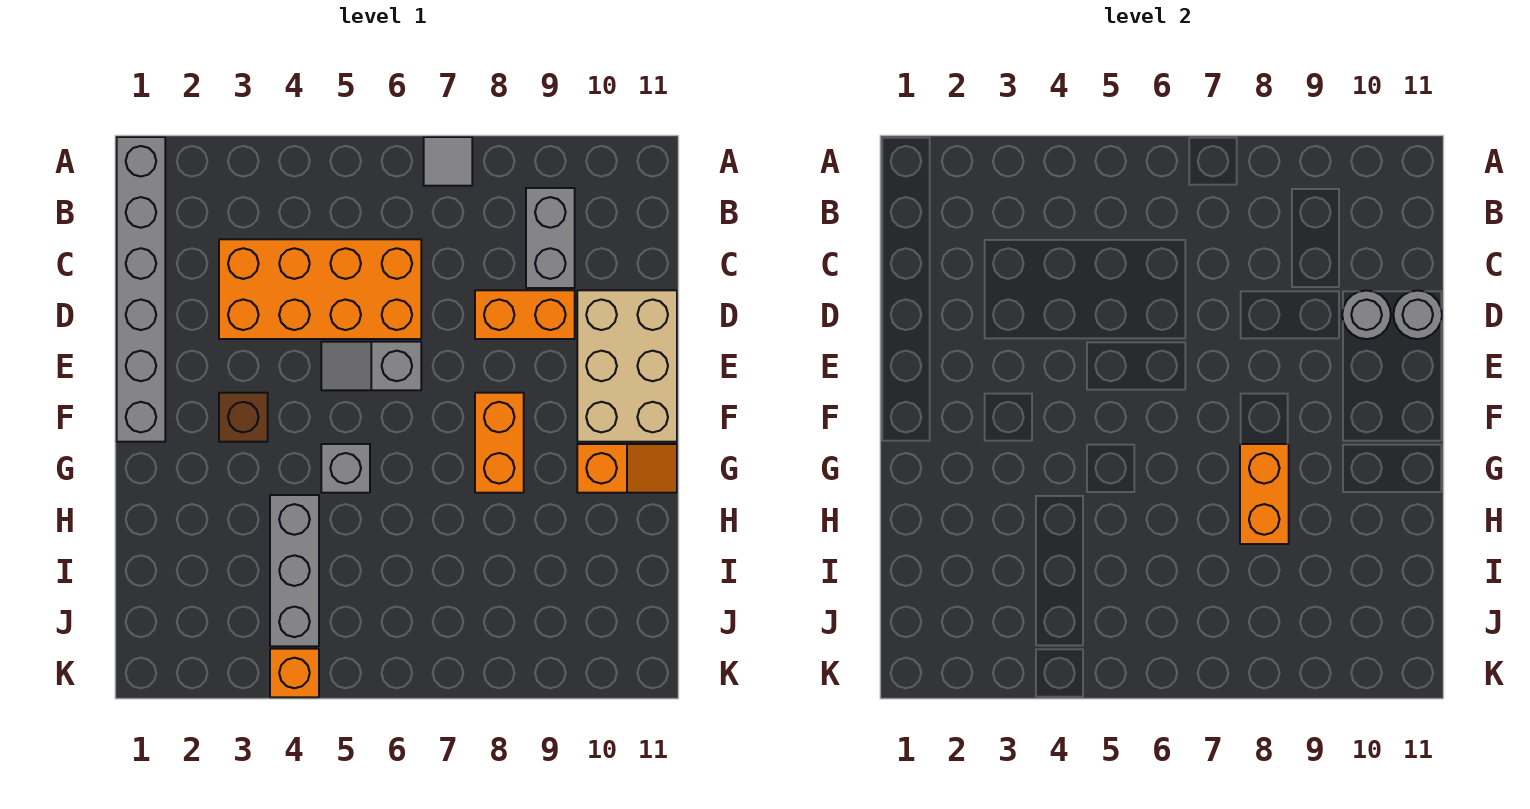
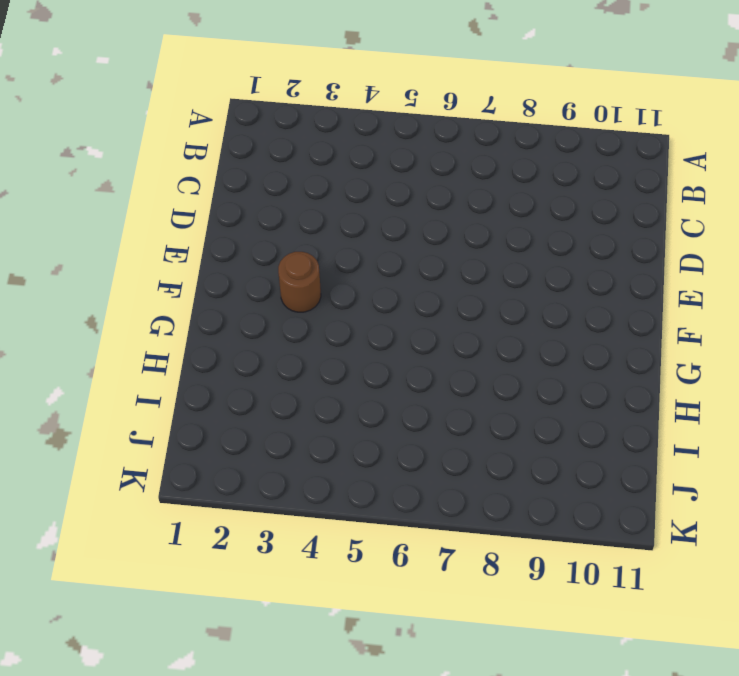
brown round brick F3 level 1 -> brown brick F3 level 1
none -> grey brick A1:F1 level 1
none -> grey tile A7 level 1
none -> grey brick B9:C9 level 1

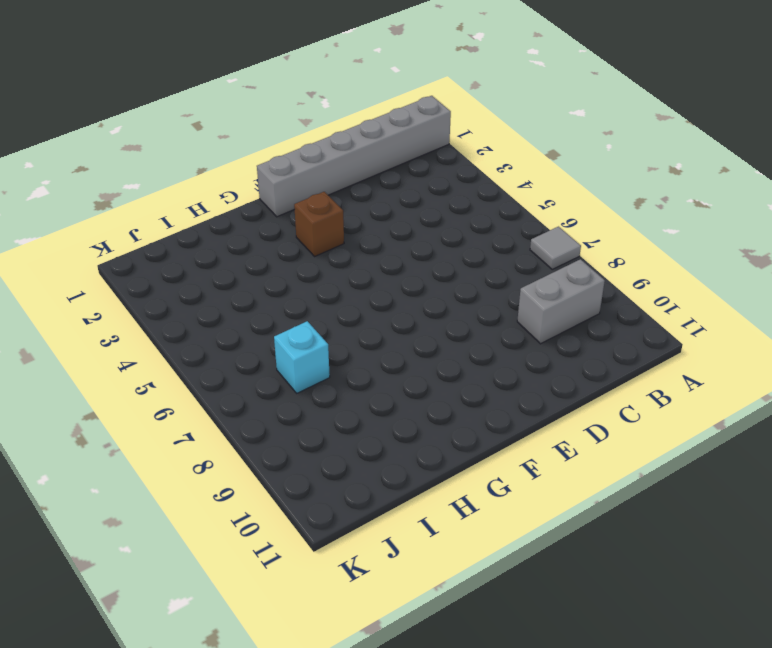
cyan brick I7 level 1 -> none
none -> orange brick C3:D6 level 1
none -> orange brick D8:D9 level 1
none -> tan brick D10:F11 level 1

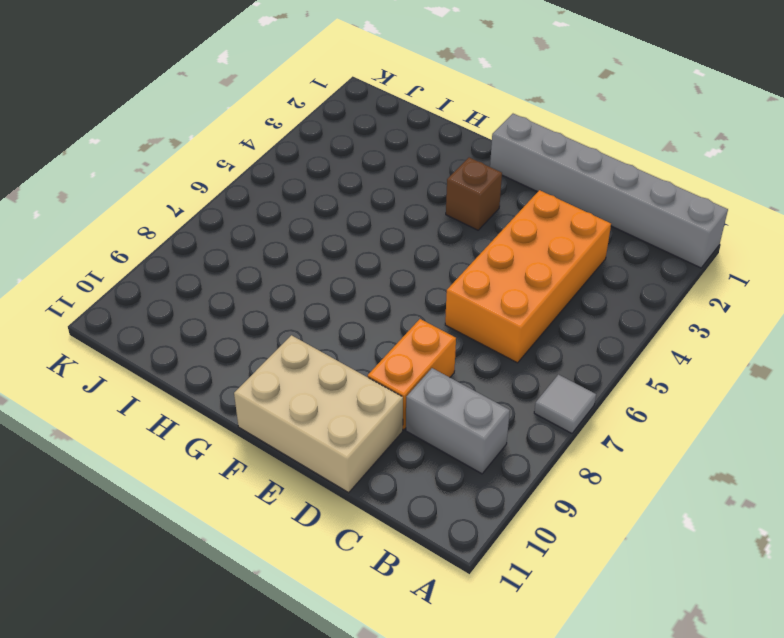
none -> grey slope E5:E6 level 1 top 6
none -> orange brick F8:G8 level 1
none -> grey brick G5 level 1

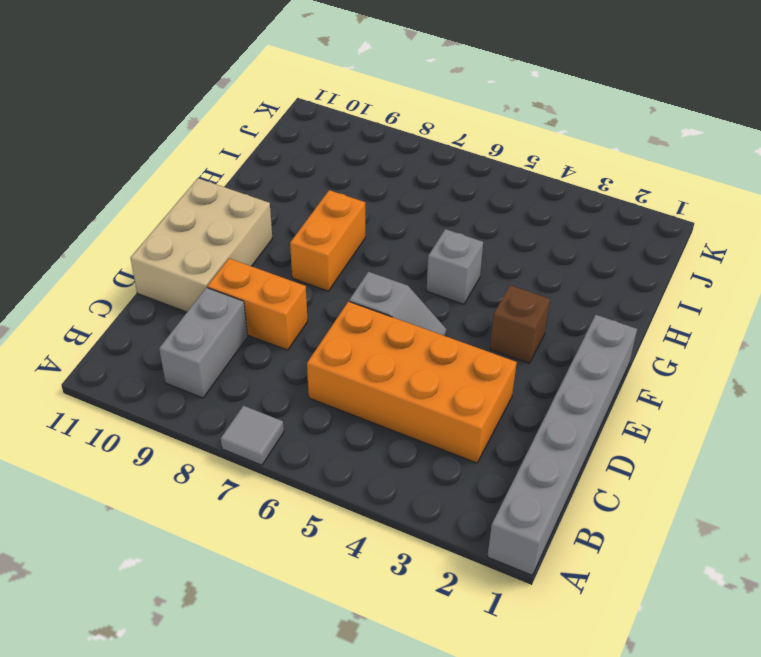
none -> orange slope G10:G11 level 1 top 10
none -> grey brick H4:J4 level 1
none -> orange brick K4 level 1

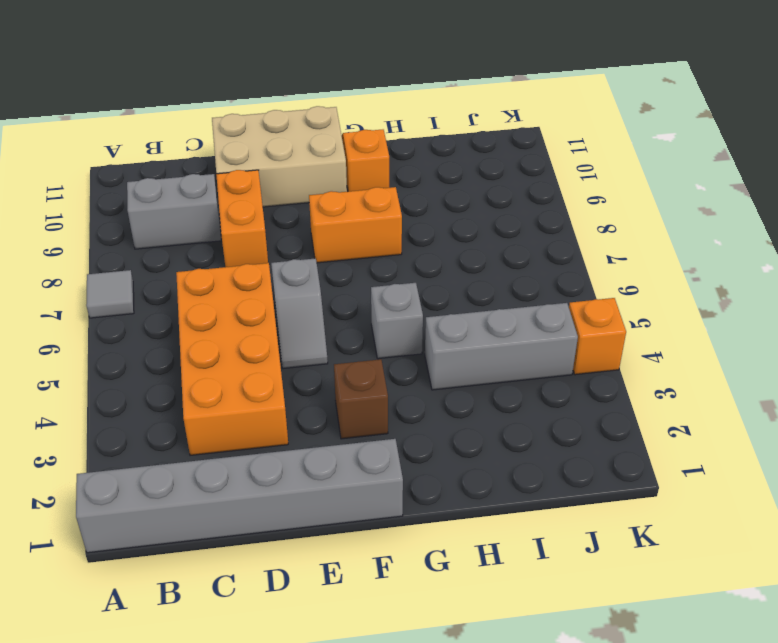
none -> grey round brick D10 level 2
none -> grey round brick D11 level 2
none -> orange brick G8:H8 level 2

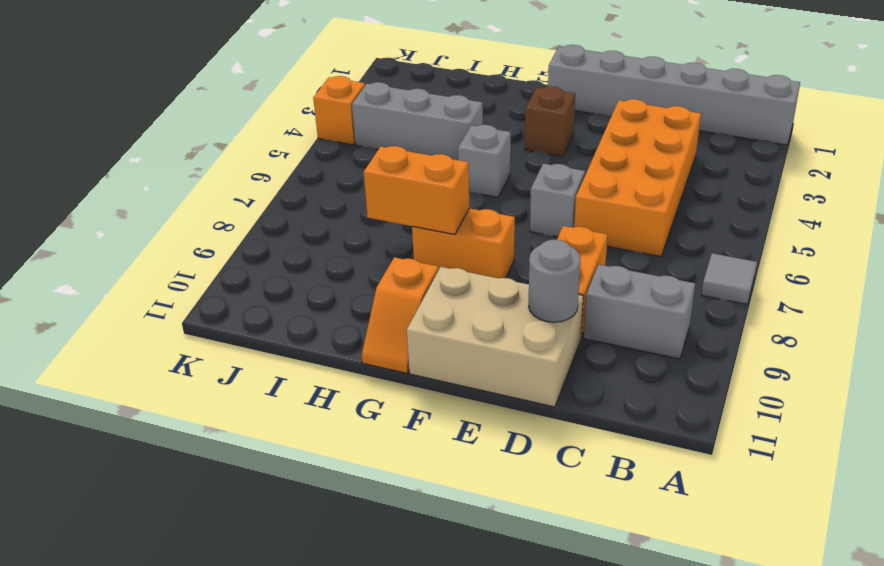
none -> grey round brick D11 level 2

